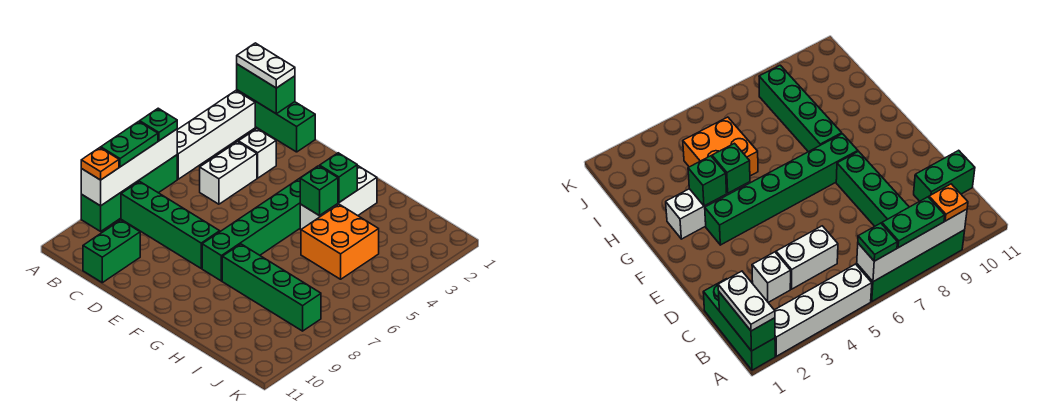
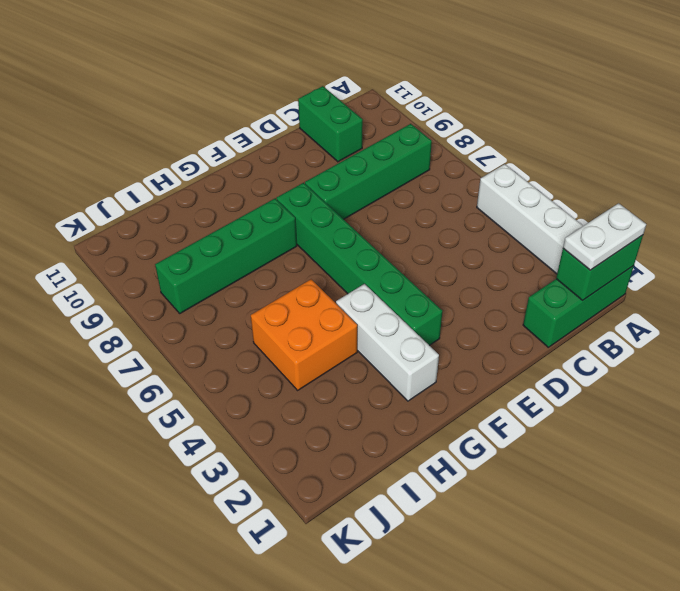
none -> green brick A6:A9 level 1
none -> white brick C3 level 1
none -> white brick C4:C5 level 1

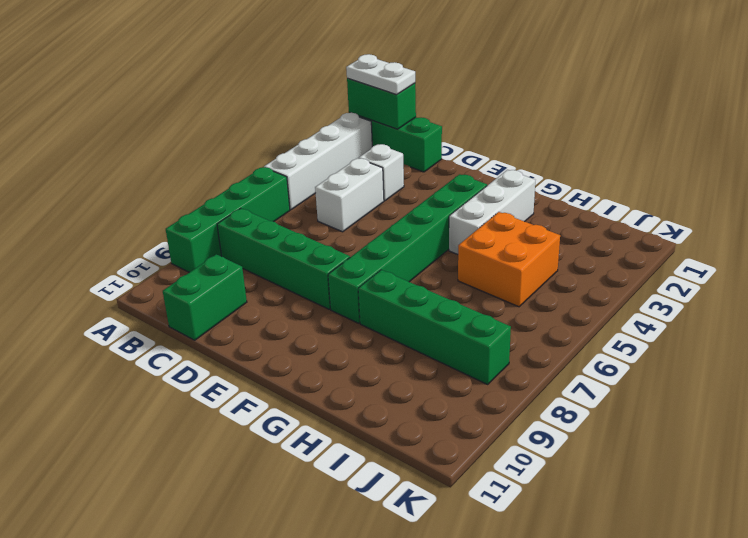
none -> white brick A6:A9 level 2
none -> green brick G3 level 2
none -> green brick G4 level 2

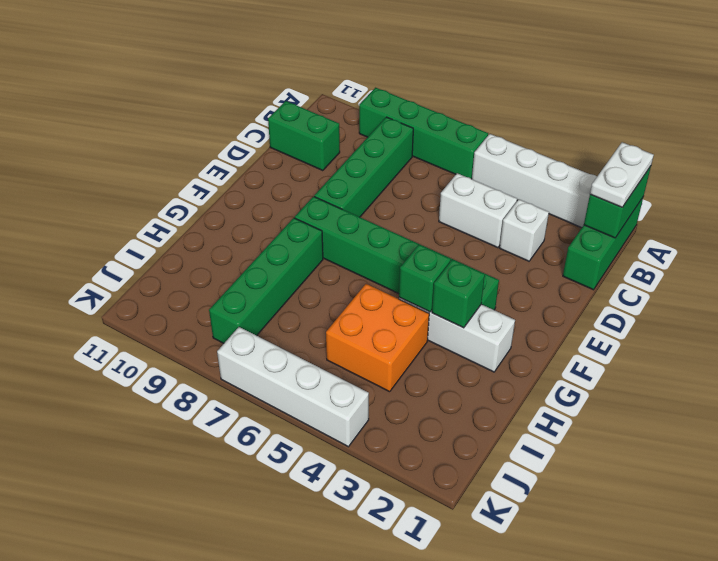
white brick K4:K7 level 1 -> white brick A6:A9 level 2
none -> green plate A6 level 3
none -> green plate A7:A8 level 3
none -> orange plate A9 level 3

